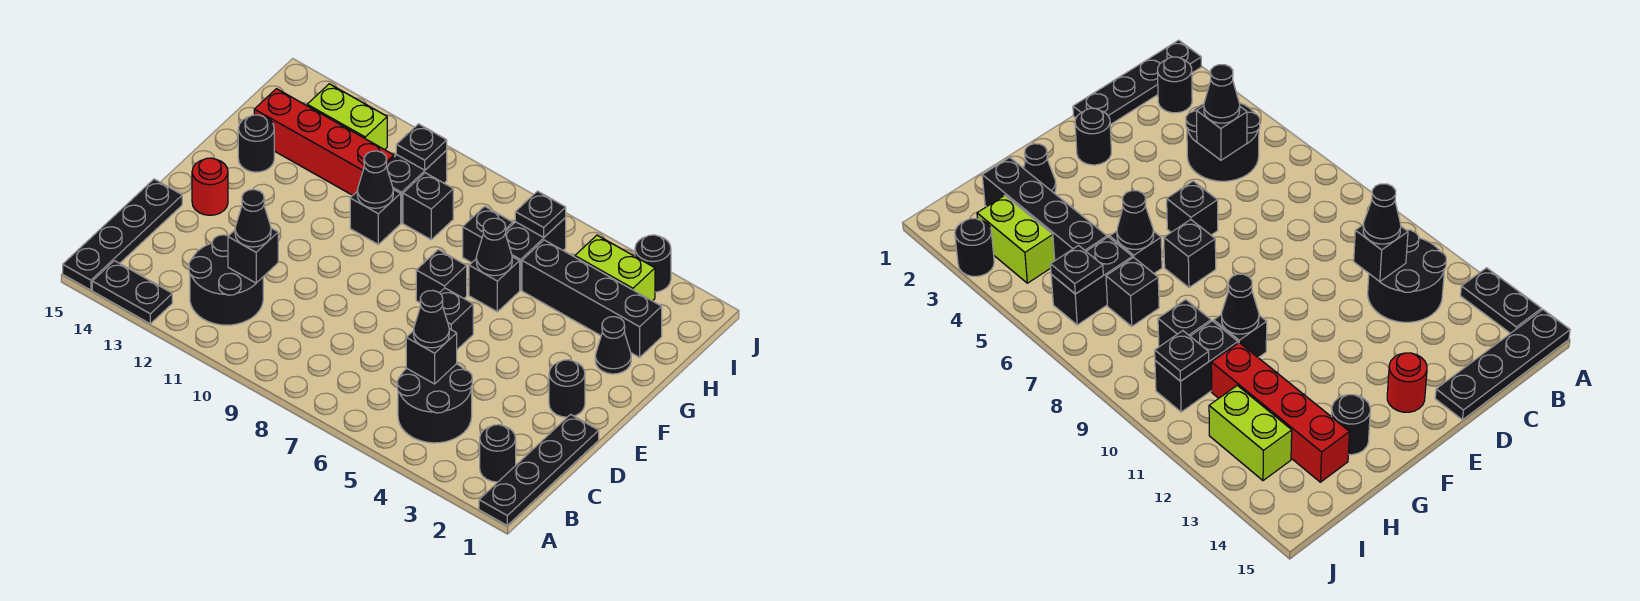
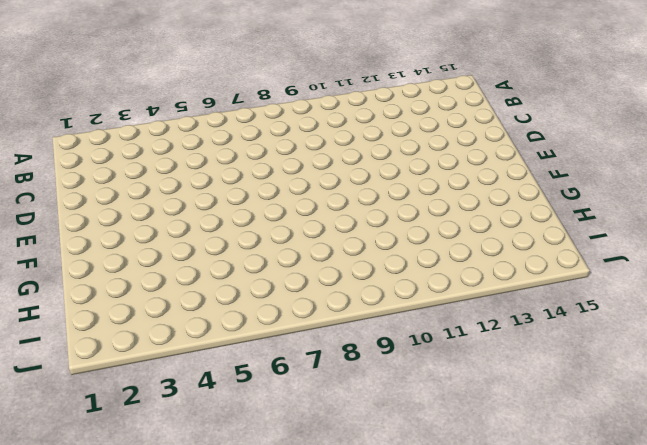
none -> black plate A1:D1 level 1
none -> black plate A13:A14 level 1
none -> black plate A15:D15 level 1
none -> black round brick B2 level 1

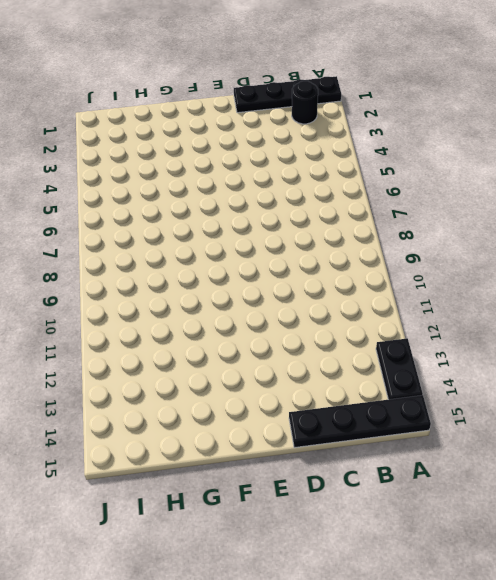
none -> black round brick B4:C5 level 1
none -> black round brick B11:C12 level 1
none -> black round brick E2 level 1
none -> black brick E6 level 1

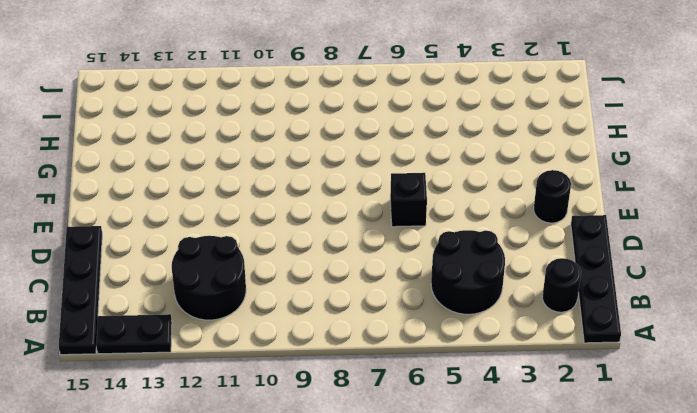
none -> red round brick E14 level 1
none -> black brick F7 level 1
none -> black cone G2 level 1
none -> black brick G6 level 1

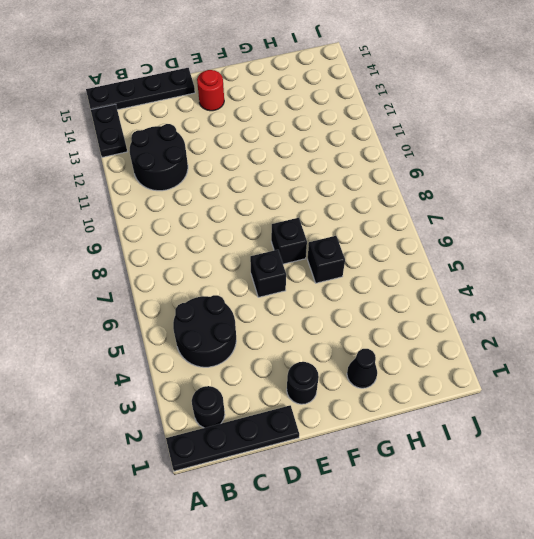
none -> black brick G10 level 1
none -> black round brick G14 level 1
none -> black brick H2:H5 level 1
none -> black brick H6:I6 level 1

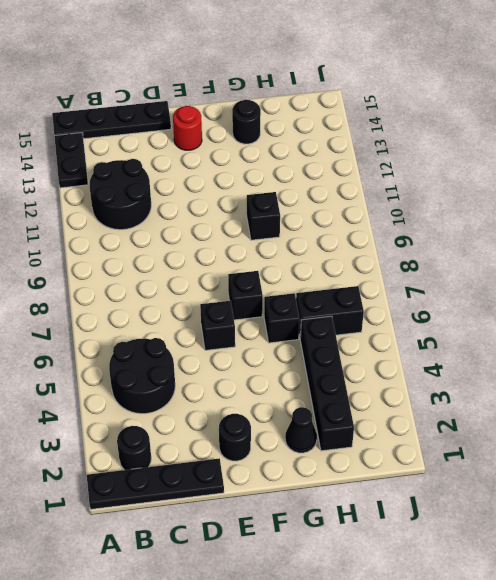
none -> black brick H7 level 1
none -> black brick H9 level 1
none -> black brick H10:I10 level 1
none -> red brick H11:H14 level 1

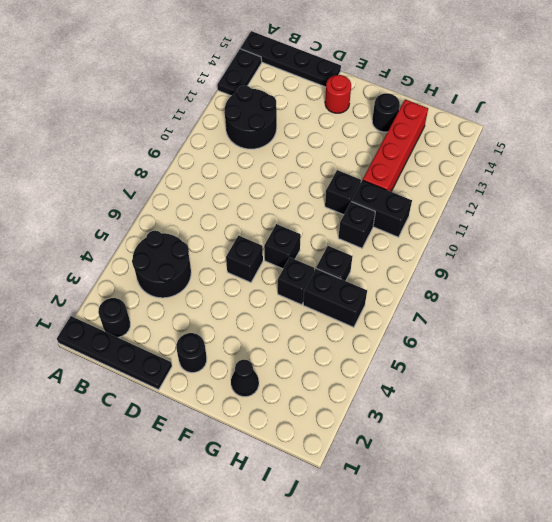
none -> black brick H2:H5 level 1
none -> lime brick I3:I4 level 1
none -> lime brick I12:I13 level 1
none -> black round brick J3 level 1

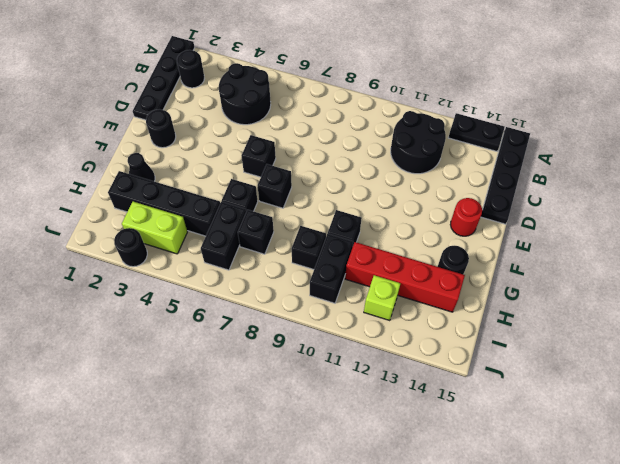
lime brick I12 level 1 -> lime brick I12:I13 level 1
none -> black brick C5 level 2
none -> black brick C11 level 2
none -> black cone G6 level 2
none -> black cone G10 level 2

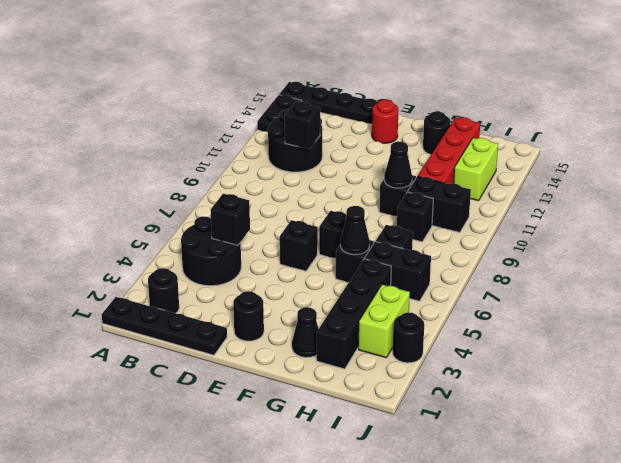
none -> black plate I6 level 2
none -> black plate I10 level 2
none -> black cone C5 level 3
none -> black cone C11 level 3

